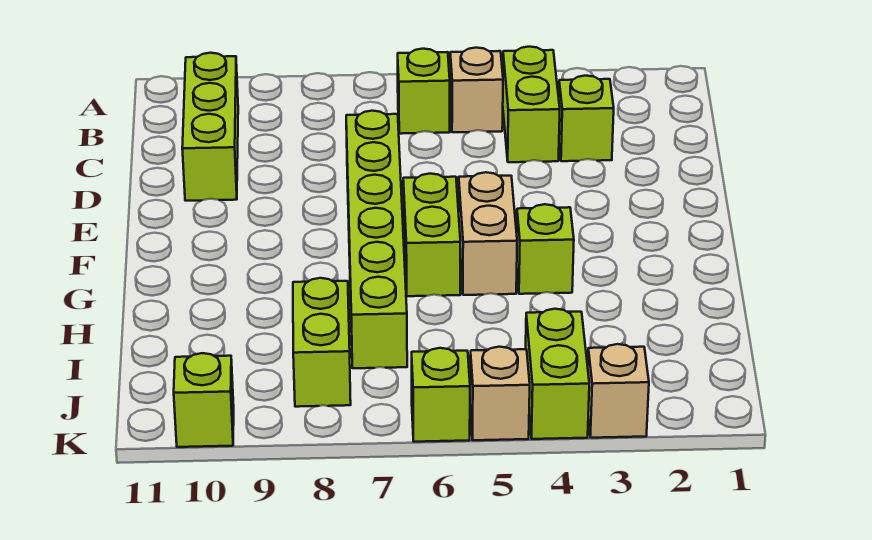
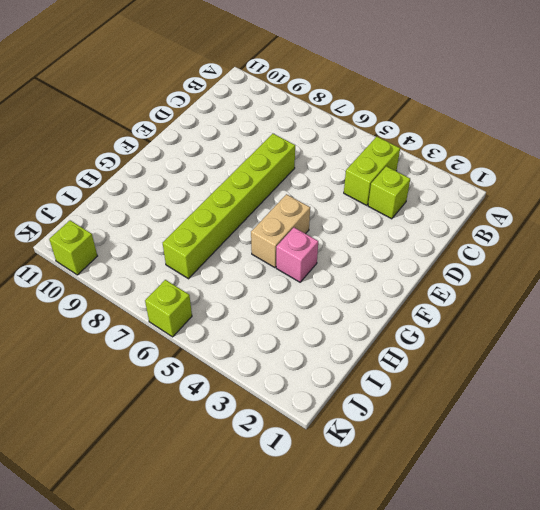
pink brick G4 level 1 -> lime brick G4 level 1
none -> tan brick B5 level 1
none -> lime brick B6 level 1
none -> lime brick B10:D10 level 1

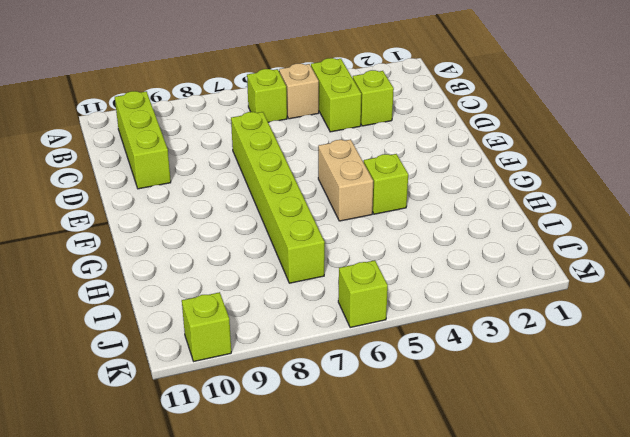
none -> lime brick F6:G6 level 1
none -> lime brick I8:J8 level 1
none -> lime brick J4:K4 level 1

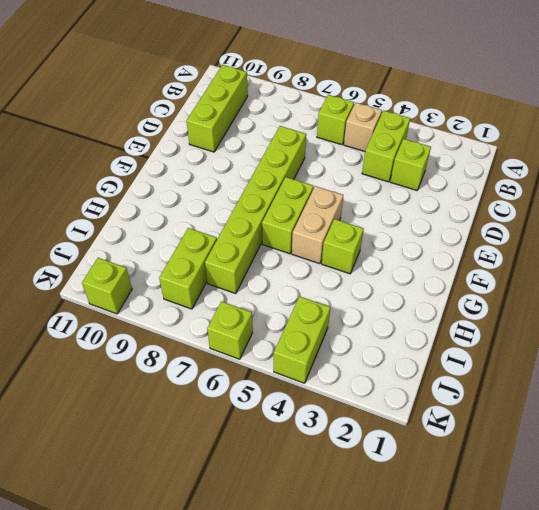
none -> tan brick K3 level 1
none -> tan brick K5 level 1

